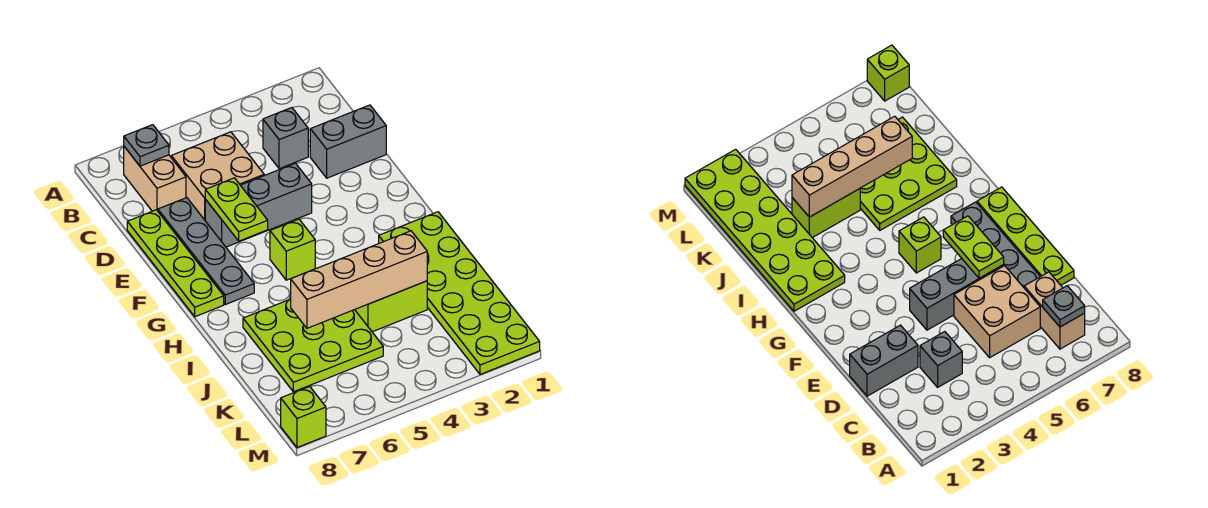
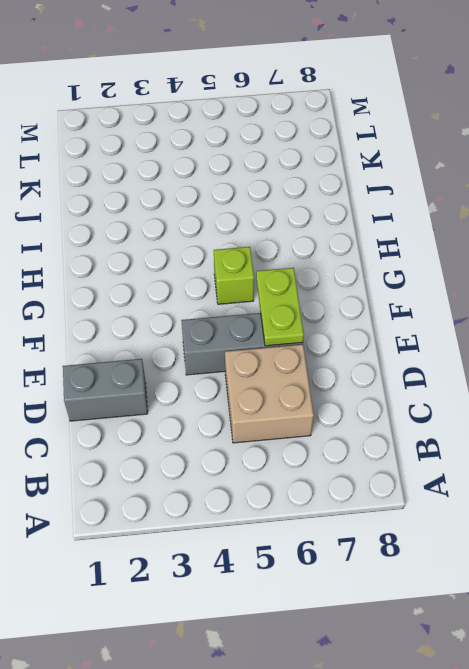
none -> tan brick B7:C7 level 1
none -> grey brick C3 level 1
none -> grey plate D7:G7 level 1

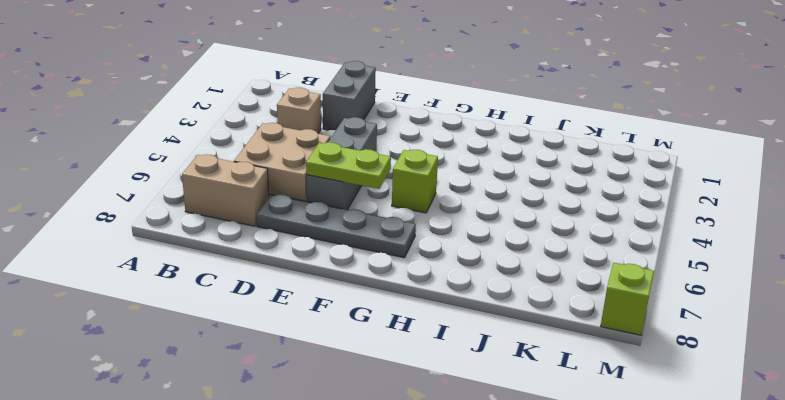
tan brick C3 level 1 -> grey brick C3 level 1
none -> lime plate D8:G8 level 1
none -> lime plate H1:M2 level 1
none -> lime plate I5:K7 level 1

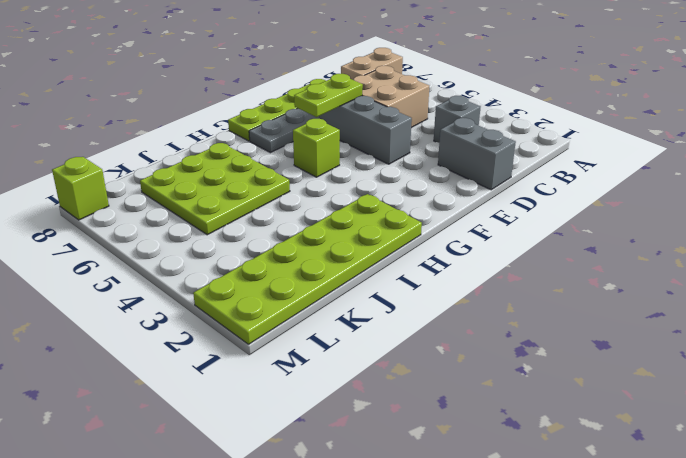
none -> lime brick J3:J4 level 1
none -> grey plate B7 level 2
none -> tan brick J3:J6 level 2

